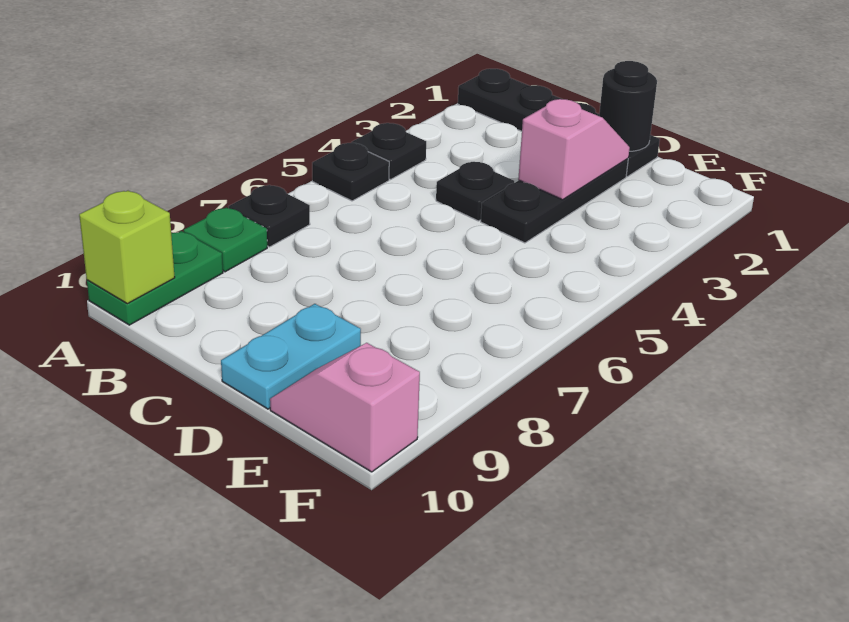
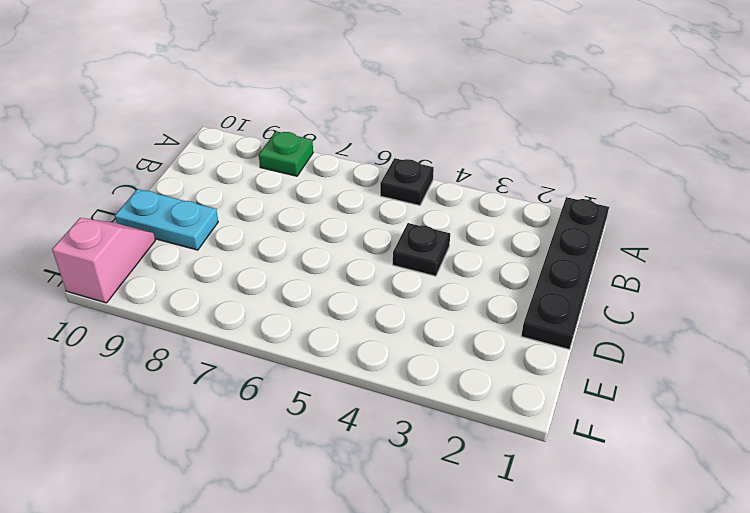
none -> black plate A4 level 1
none -> black plate A7 level 1
none -> green plate A9:A10 level 1

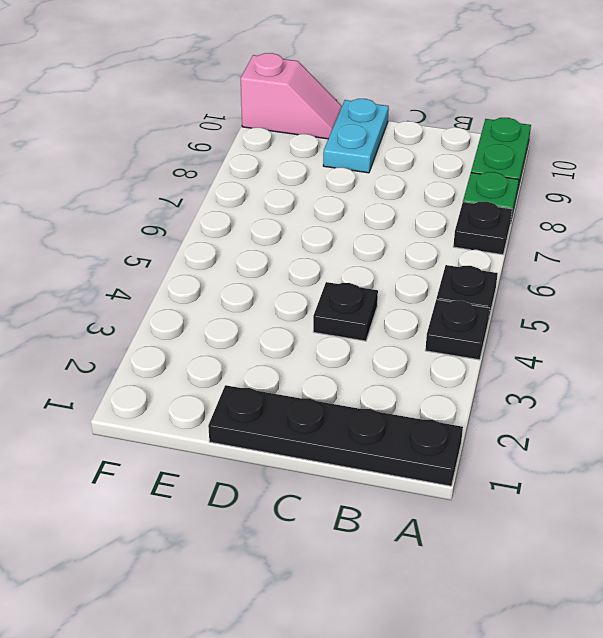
none -> black plate D2:D4 level 1
none -> lime brick A10 level 2
none -> black round brick D1 level 2

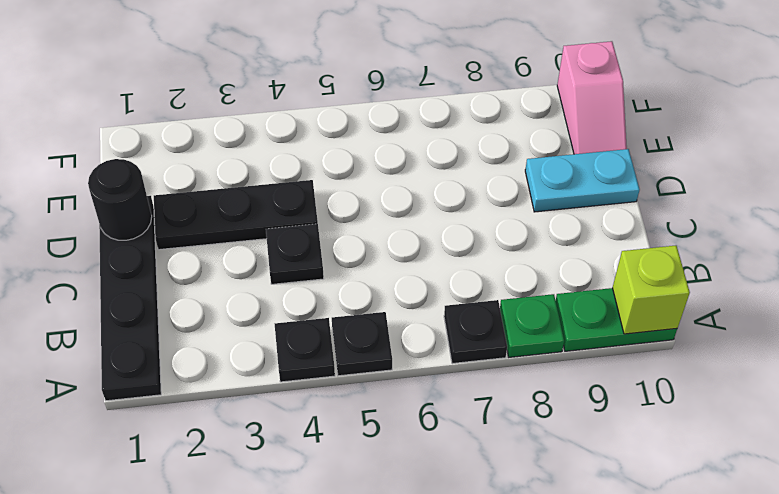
none -> pink slope D2:D3 level 2 top 3

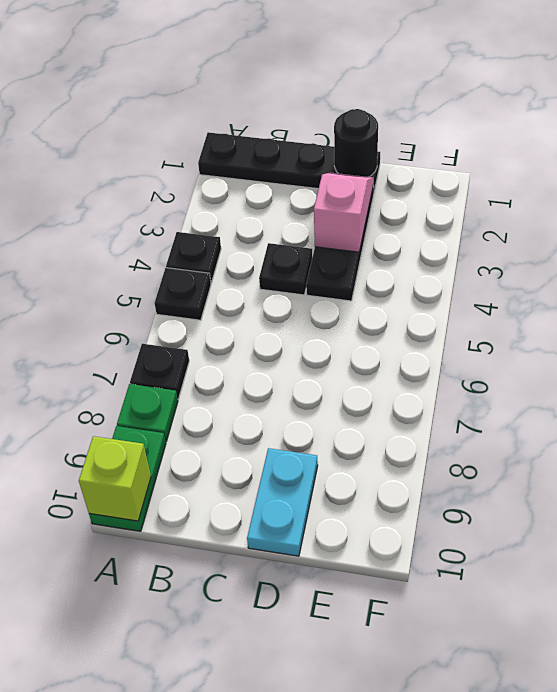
none -> pink slope E10:F10 level 1 top F

